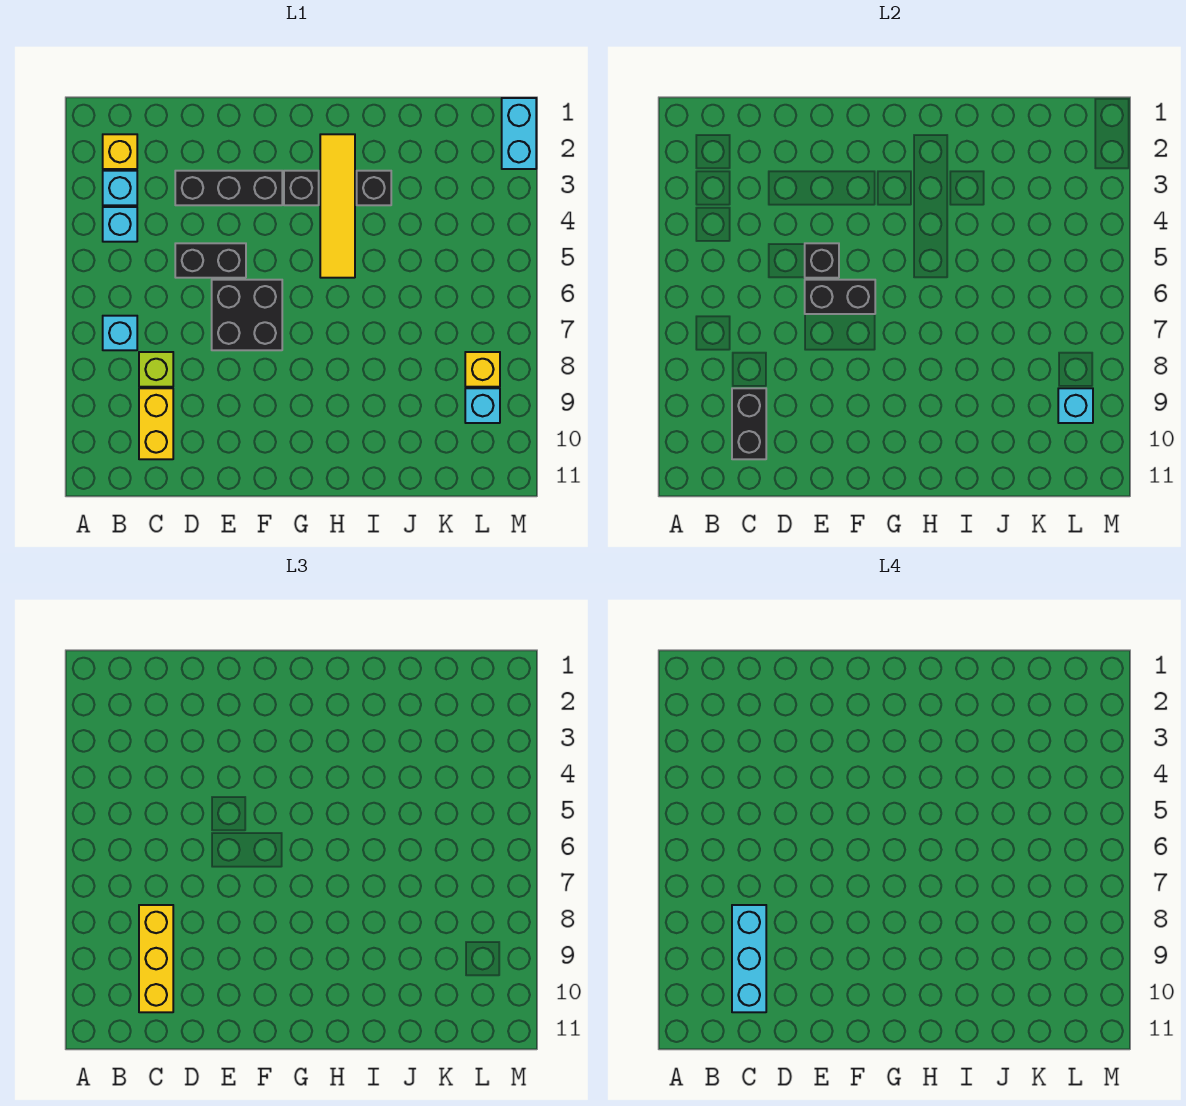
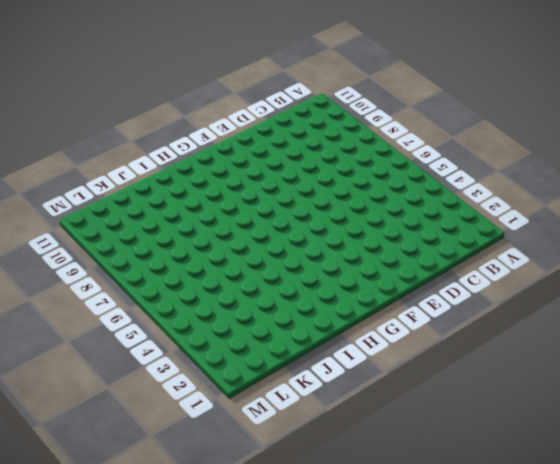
none -> yellow brick B2 level 1
none -> cyan brick B3 level 1
none -> cyan brick B4 level 1

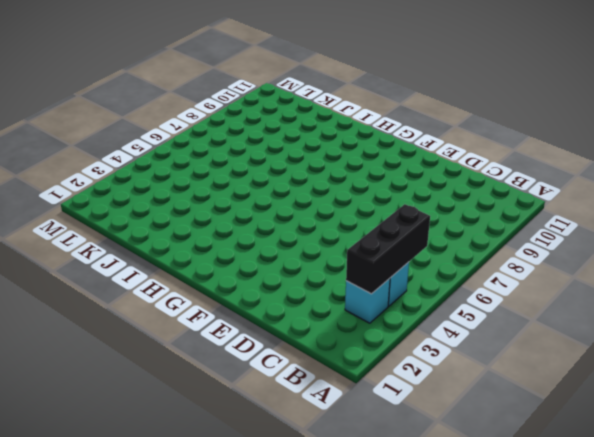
black brick B3:B5 level 2 -> black brick D3:F3 level 1
none -> yellow brick B2 level 1
none -> cyan brick B7 level 1
none -> lime brick C8 level 1

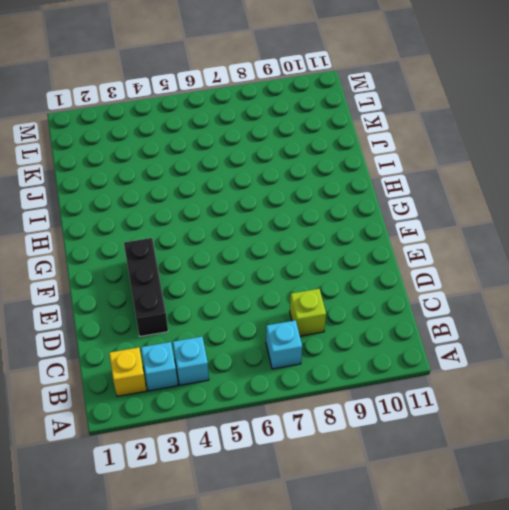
none -> yellow brick C9:C10 level 1
none -> black brick D5:E5 level 1
none -> black brick E6:F7 level 1

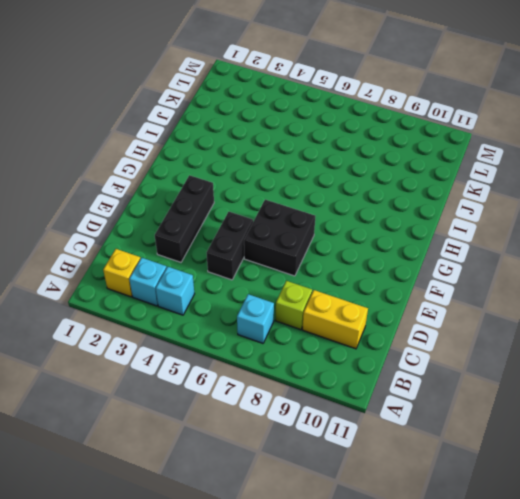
none -> black brick G3 level 1
none -> yellow tile H2:H5 level 1
none -> black brick I3 level 1

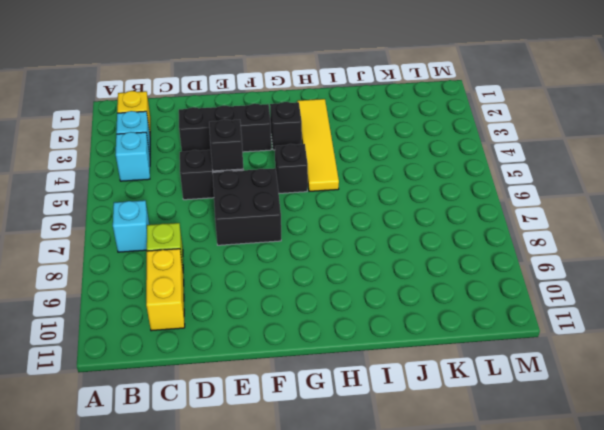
black brick G5 level 1 -> black brick I3 level 1
none -> yellow brick L8 level 1
none -> cyan brick L9 level 1
none -> cyan brick M1:M2 level 1

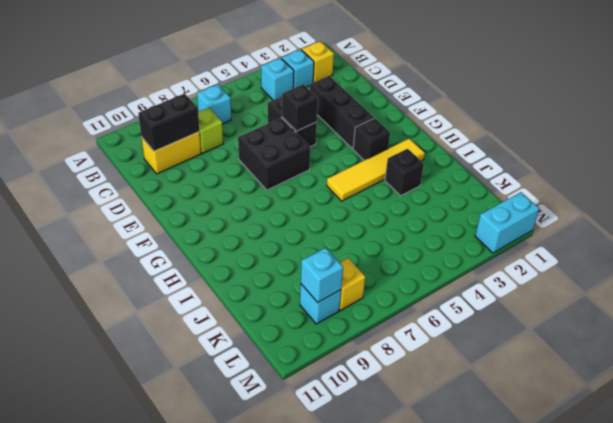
none -> black brick E6:F6 level 2
none -> yellow brick C8:C10 level 3
none -> cyan brick C8:C10 level 4

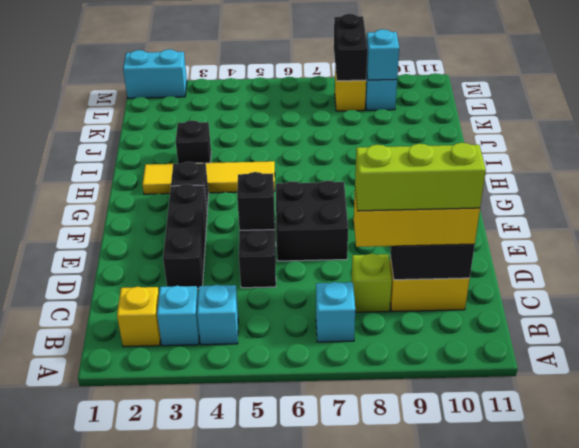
lime brick C8:C10 level 4 -> cyan brick C8:C10 level 4
black brick L8:M8 level 2 -> black brick E6:F6 level 2

